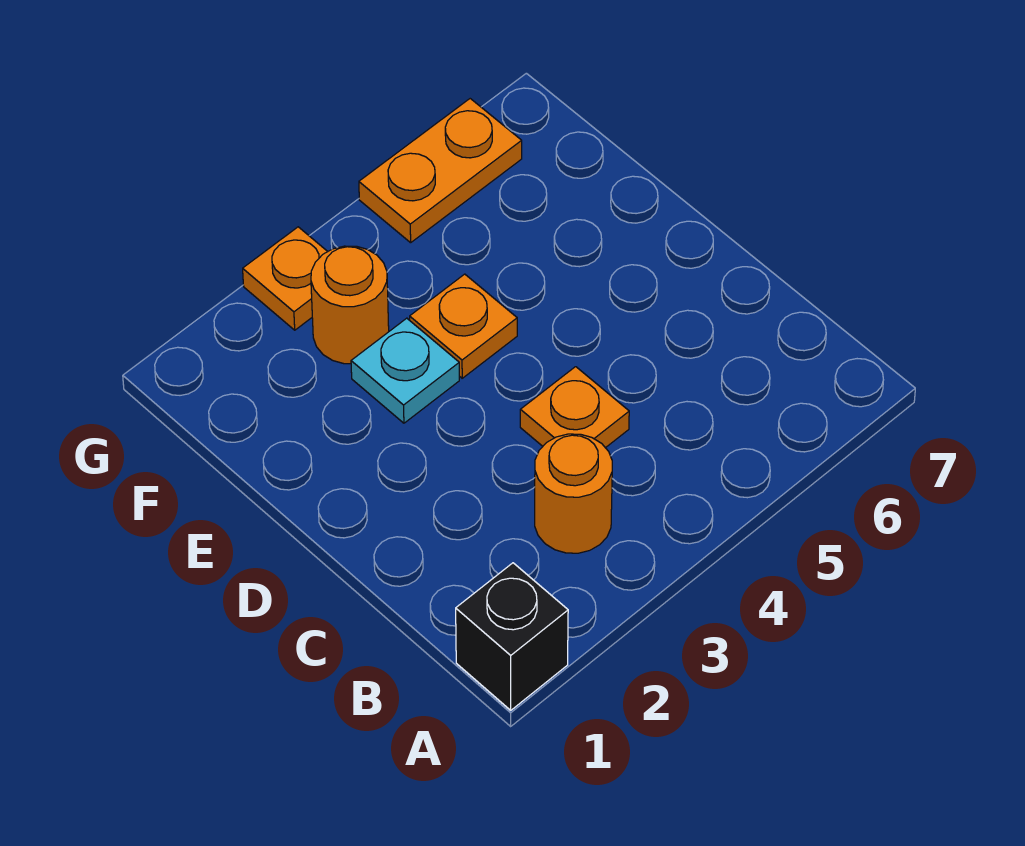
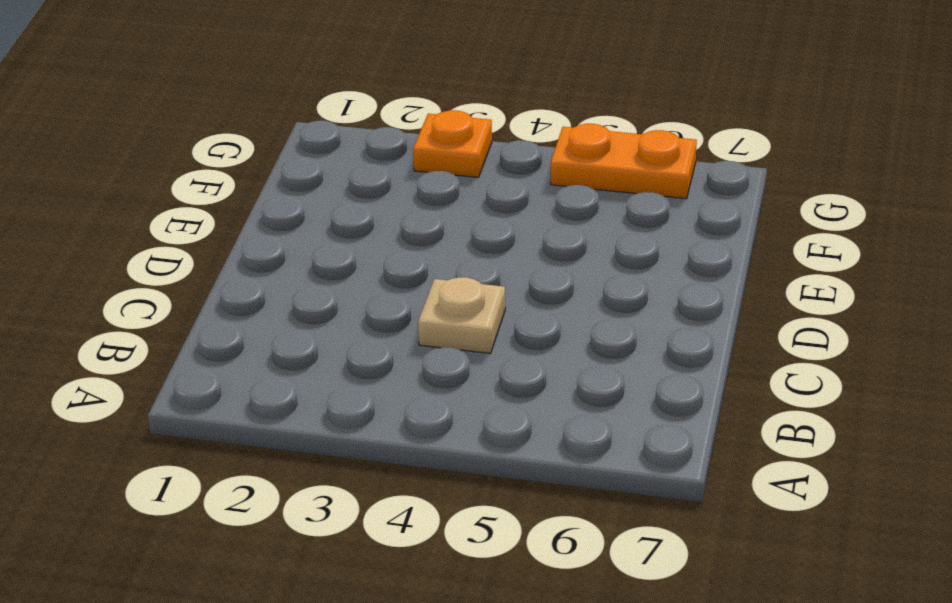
tan plate C4 level 1 -> orange plate C4 level 1
none -> black brick A1 level 1
none -> orange round brick B3 level 1

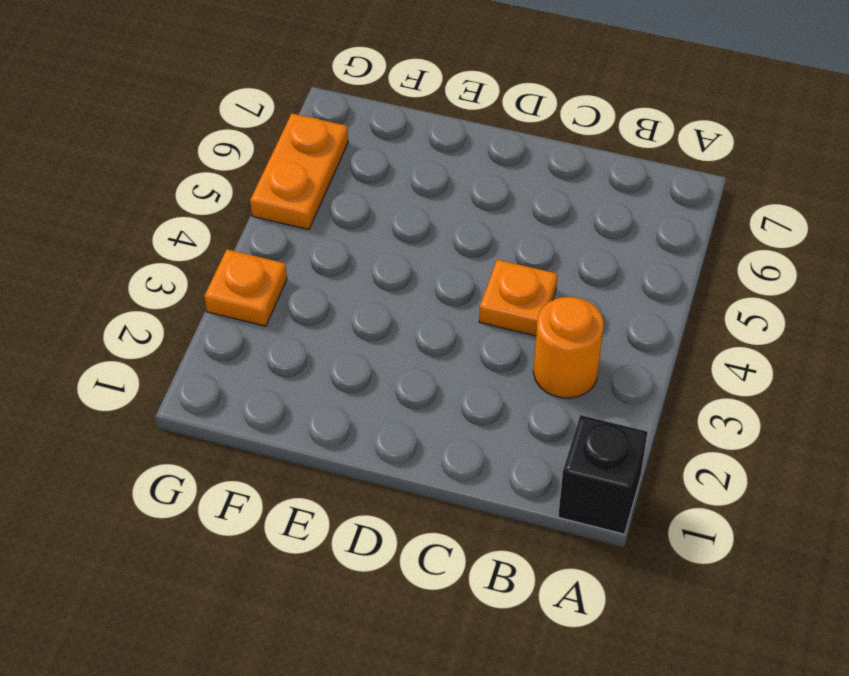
none -> cyan plate E3 level 1
none -> orange plate E4 level 1

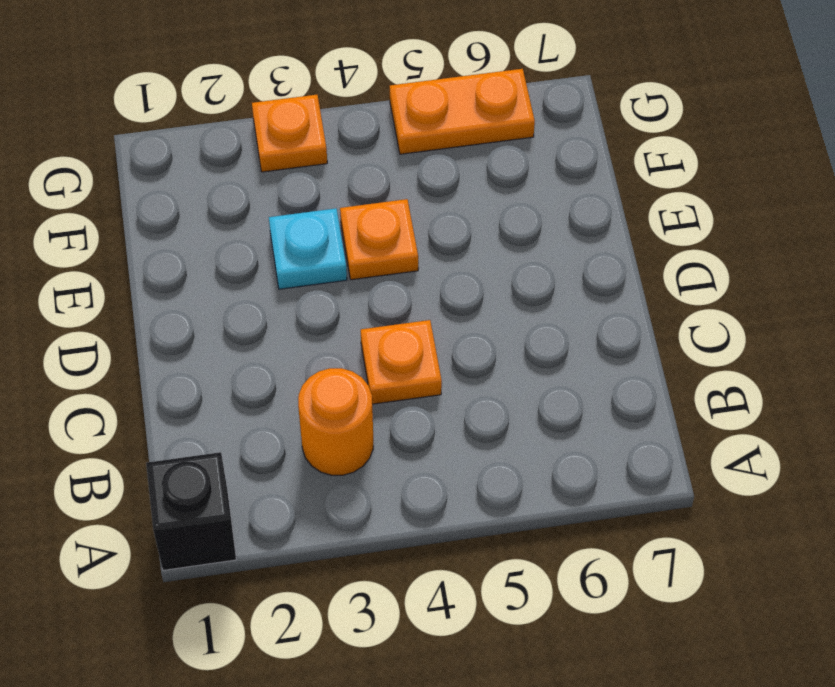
none -> orange round brick F3 level 1

